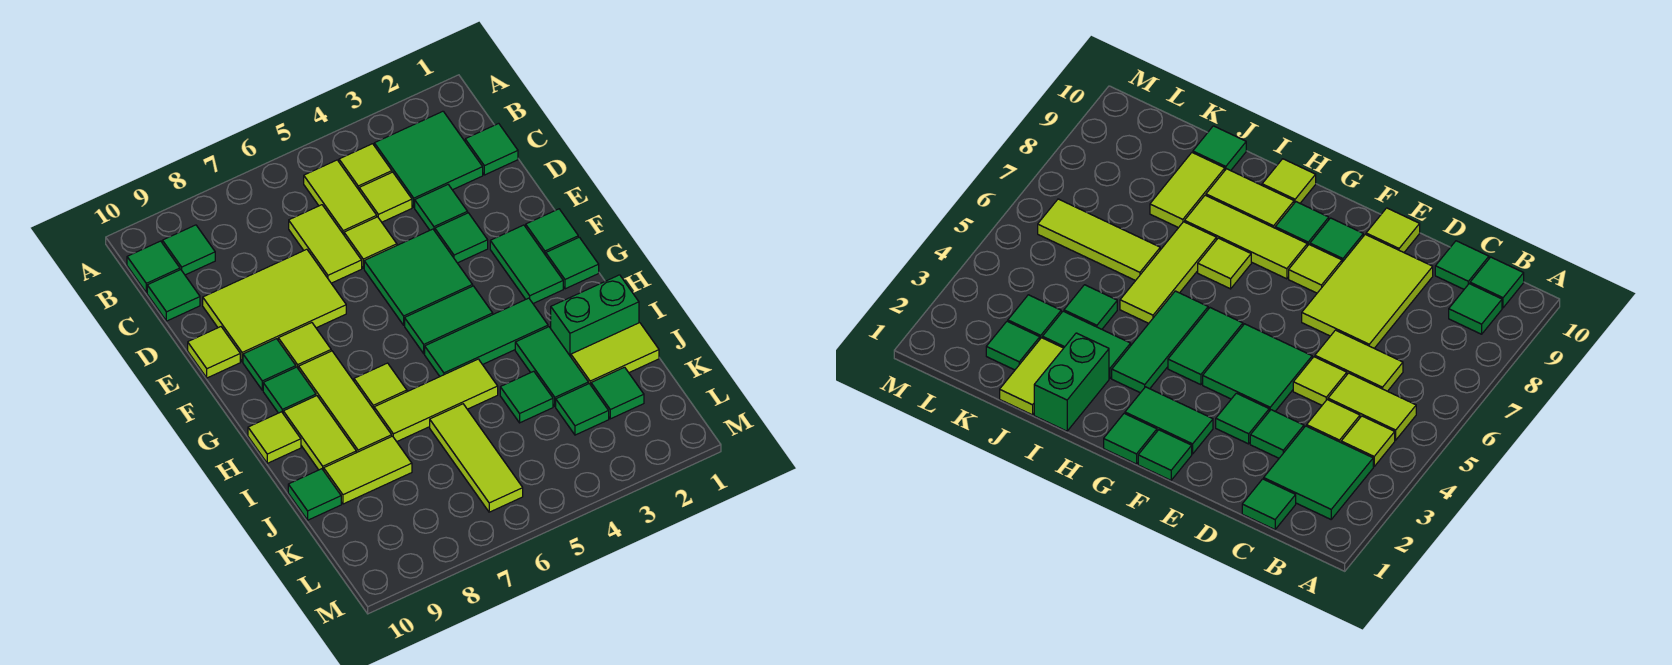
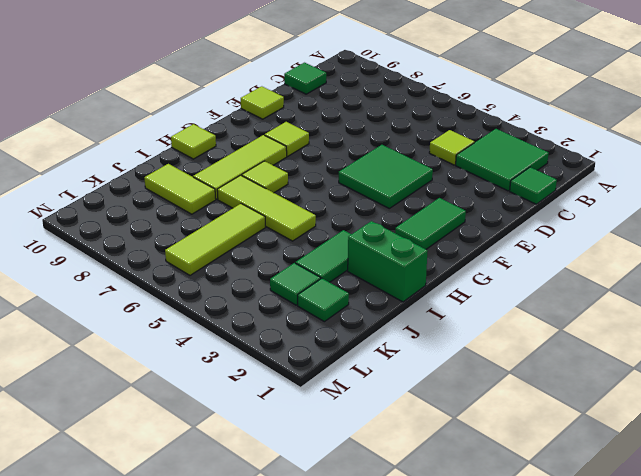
none -> lime tile B4 level 1
none -> lime tile B5:C5 level 1
none -> green tile B9 level 1
none -> green tile B10 level 1

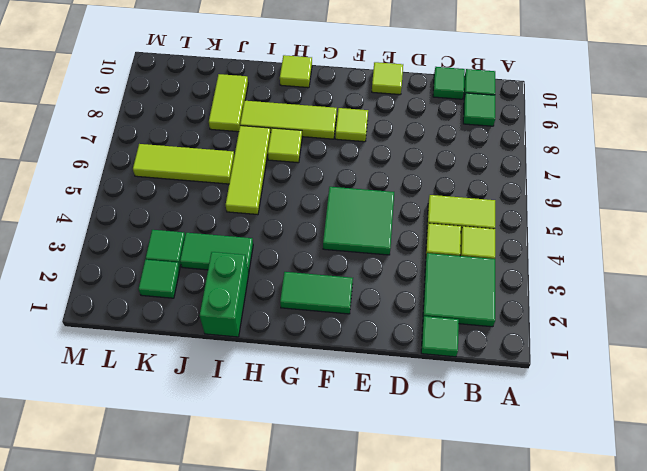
none -> lime tile C6:D6 level 1
none -> green tile D3 level 1
none -> lime tile D5 level 1
none -> lime tile D7:E9 level 1

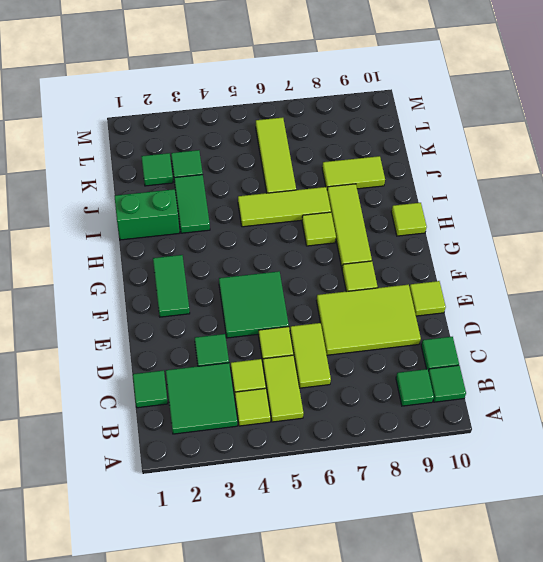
none -> green tile E3 level 1
none -> green tile F1 level 1
none -> green tile F9 level 1
none -> green tile G1 level 1

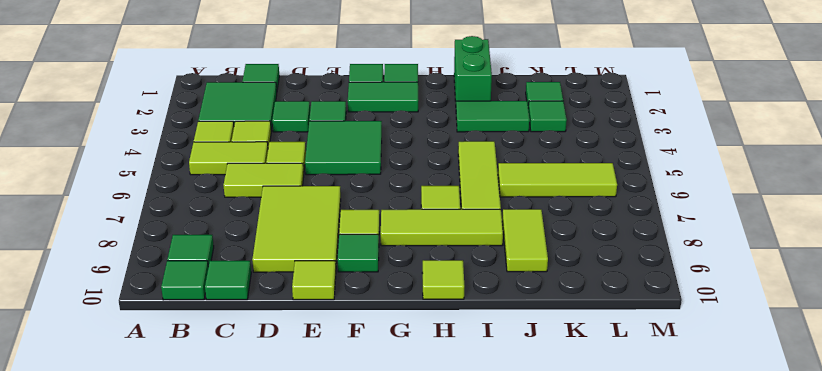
none -> green tile G4:G5 level 1
none -> green tile G9 level 1
none -> green tile H3:H5 level 1
none -> lime tile H9:I9 level 1

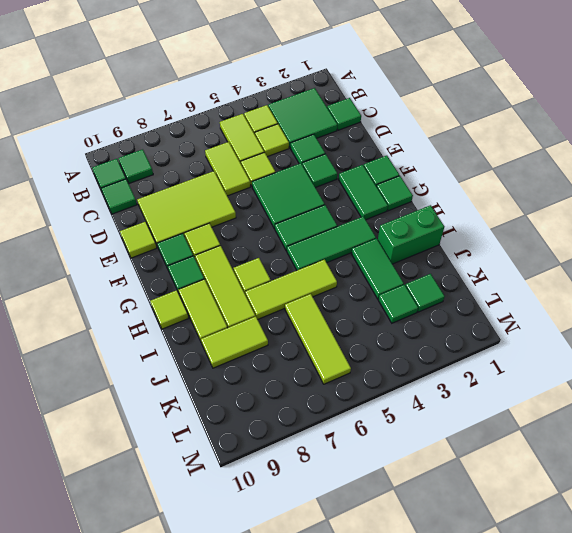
none -> lime tile J1:J2 level 1
none -> green tile J4 level 1
none -> green tile J10 level 1

